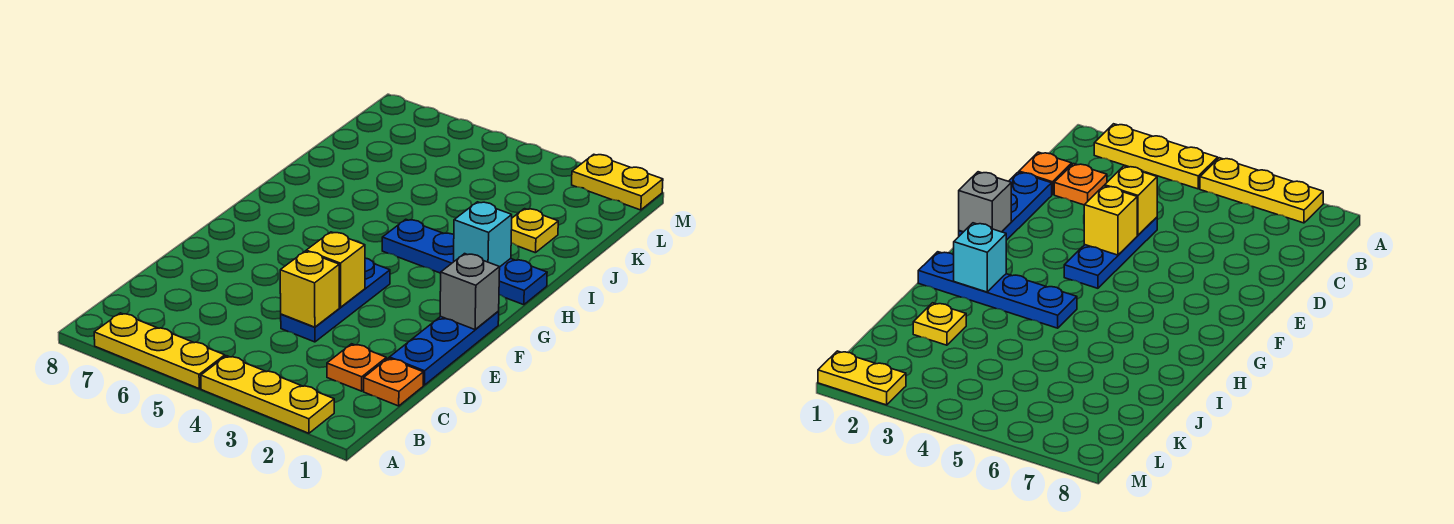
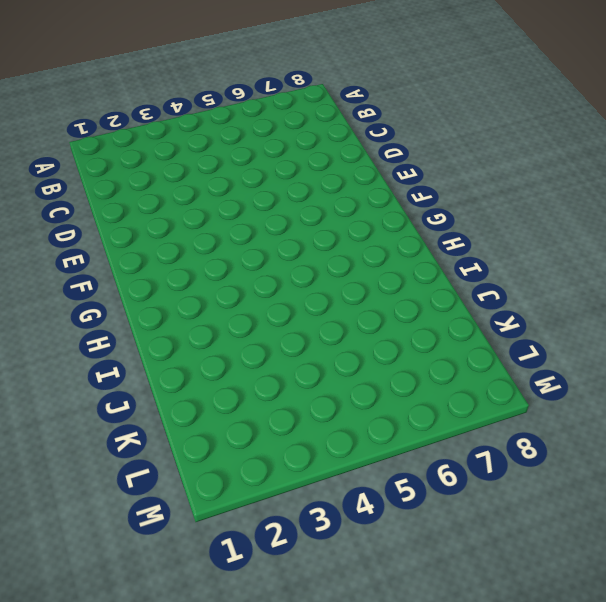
none -> yellow plate A2:A4 level 1
none -> yellow plate A5:A7 level 1
none -> orange plate C1 level 1

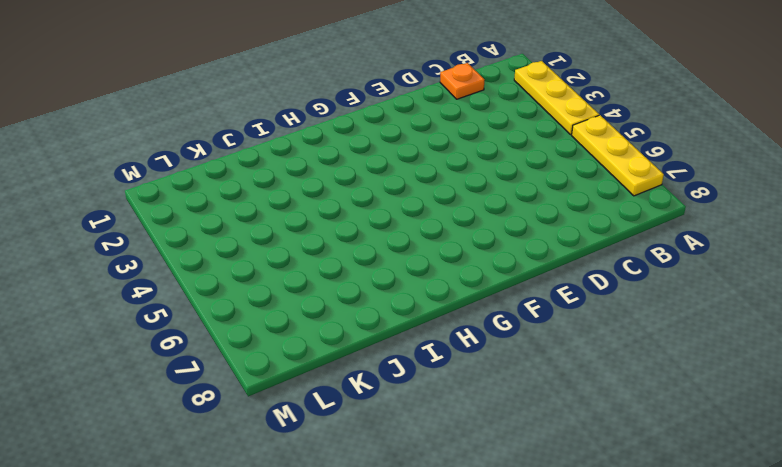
none -> orange plate C2 level 1
none -> blue plate D1:F1 level 1
none -> blue plate D4:F4 level 1

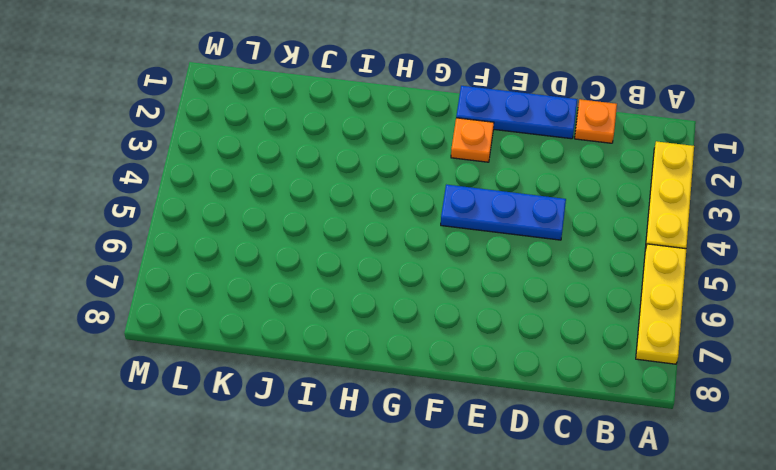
orange plate F2 level 1 -> orange plate C2 level 1
none -> blue plate H1:H4 level 1
none -> yellow plate J2 level 1
none -> yellow plate M1:M2 level 1

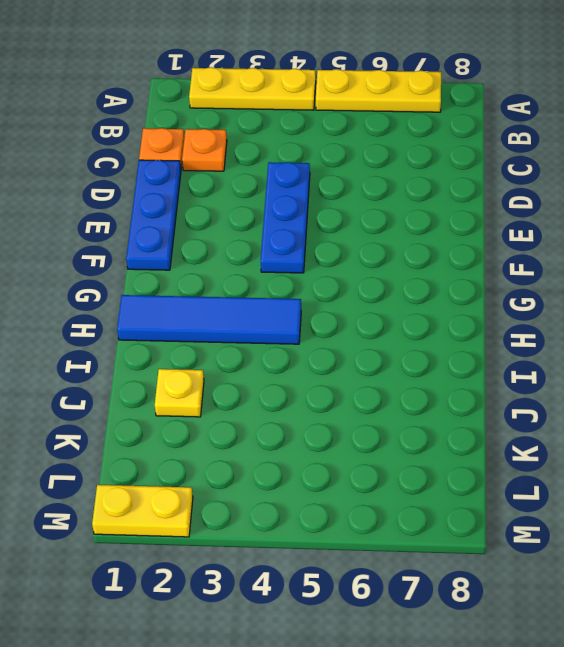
blue tile H1:H4 level 1 -> blue plate H1:H4 level 1
none -> yellow brick D4 level 2
none -> yellow brick E4 level 2
none -> grey brick F1 level 2

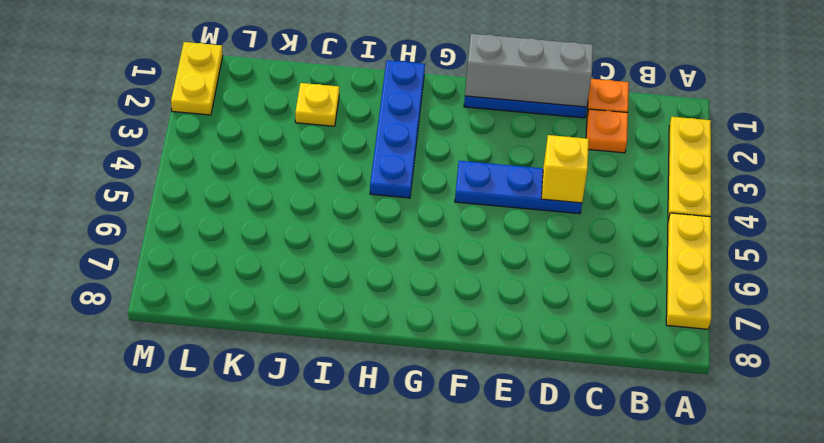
grey brick D1:F1 level 2 -> grey brick F1 level 2
none -> yellow brick E4 level 2
none -> cyan brick H2 level 2

